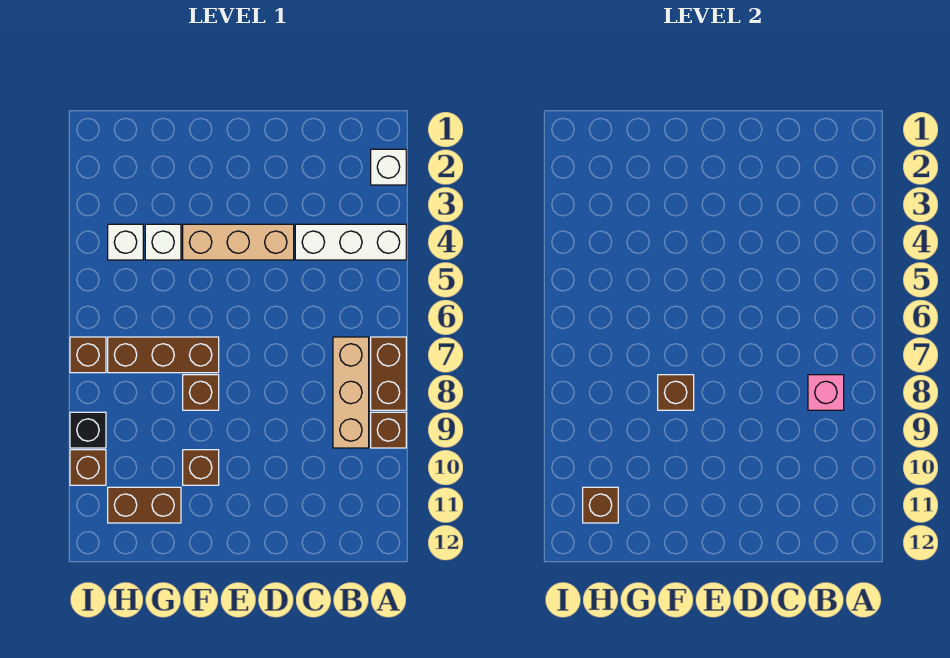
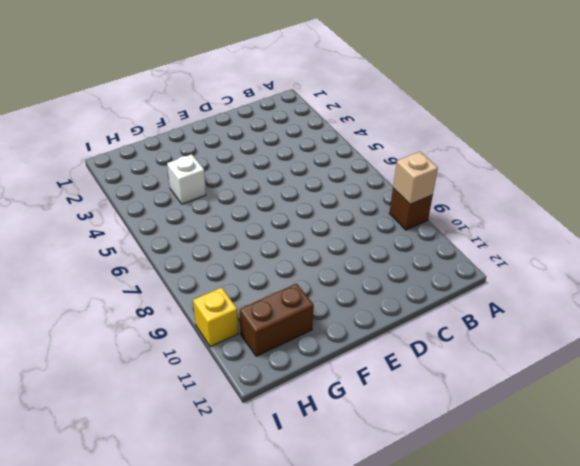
tan brick A9 level 2 -> none
yellow brick I10 level 1 -> brown brick I10 level 1
none -> white brick A2 level 1
none -> white brick A4:C4 level 1
none -> brown brick A7:A8 level 1

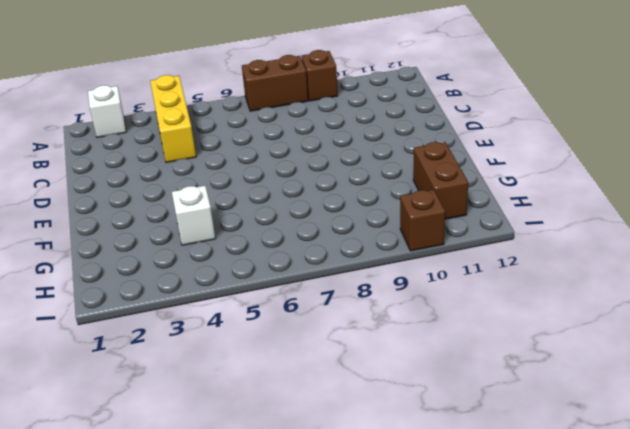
yellow brick A4:C4 level 1 -> white brick A4:C4 level 1
none -> tan brick B7:B9 level 1
none -> tan brick D4:F4 level 1
none -> brown brick F7:H7 level 1

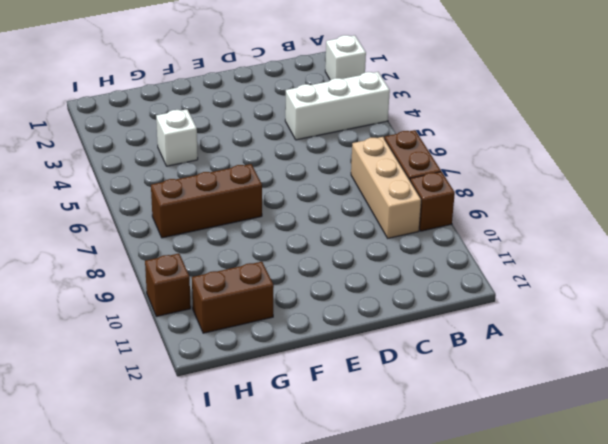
none -> tan brick D4:F4 level 1
none -> brown brick F8 level 1
none -> brown brick F10 level 1

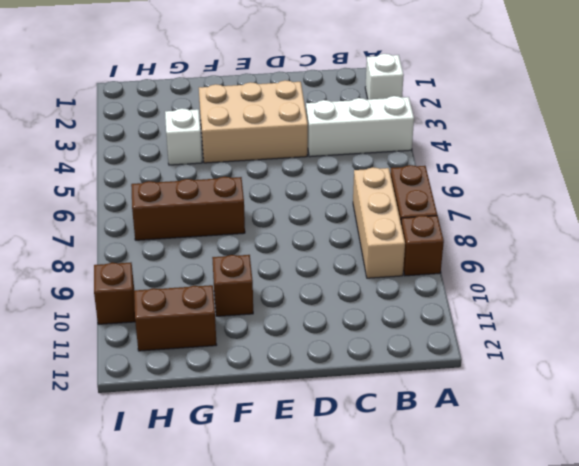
tan brick D3:F4 level 1 -> tan brick D4:F4 level 1
none -> brown brick F8 level 1
none -> white brick H4 level 1
none -> brown brick I7 level 1

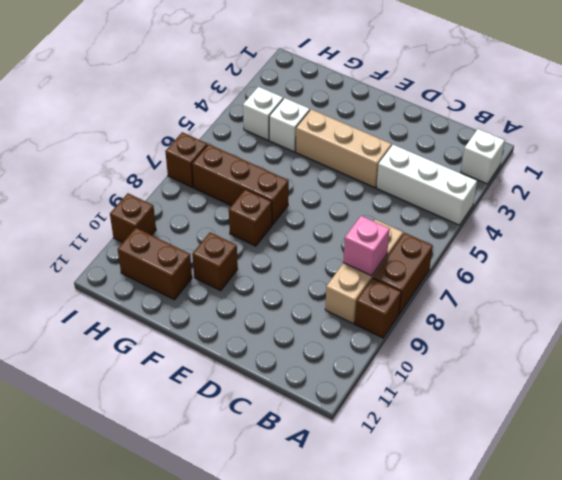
none -> black brick I9 level 1
none -> brown brick F8 level 2
none -> brown brick H11 level 2

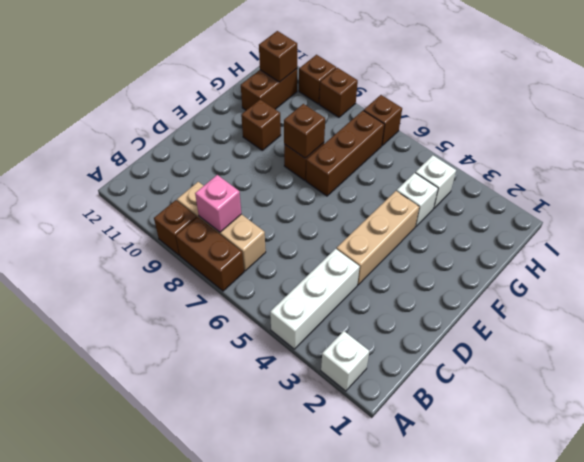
brown brick I9 level 1 -> black brick I9 level 1

